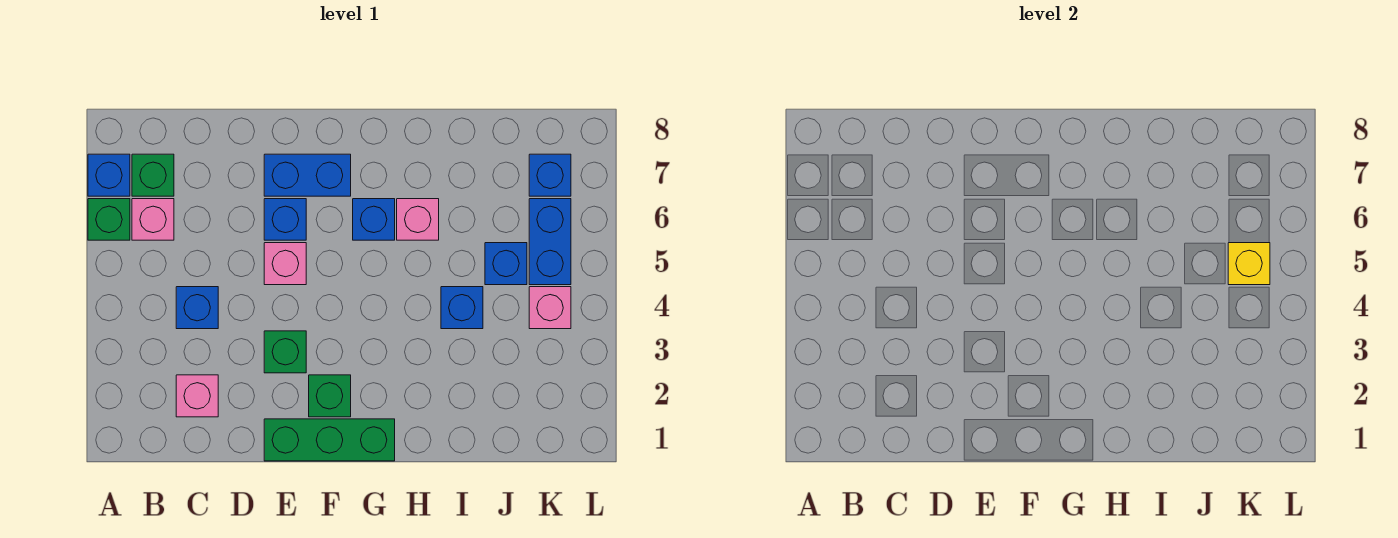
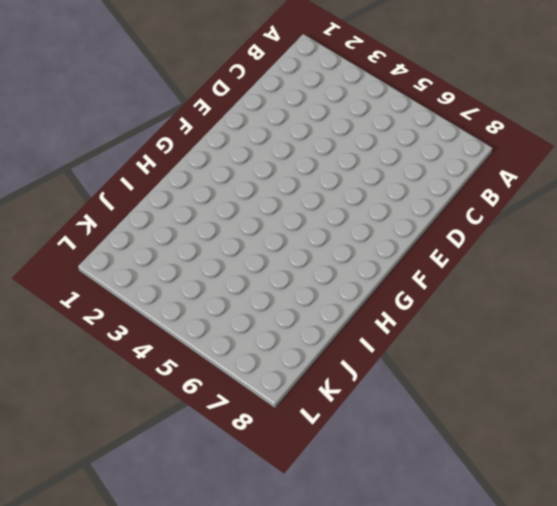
none -> green brick A6 level 1
none -> blue brick A7 level 1
none -> pink brick B6 level 1

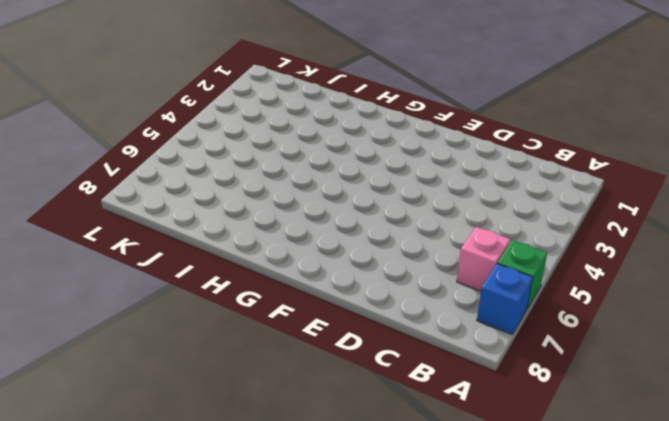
none -> green brick B7 level 1
none -> pink brick C2 level 1
none -> blue brick C4 level 1

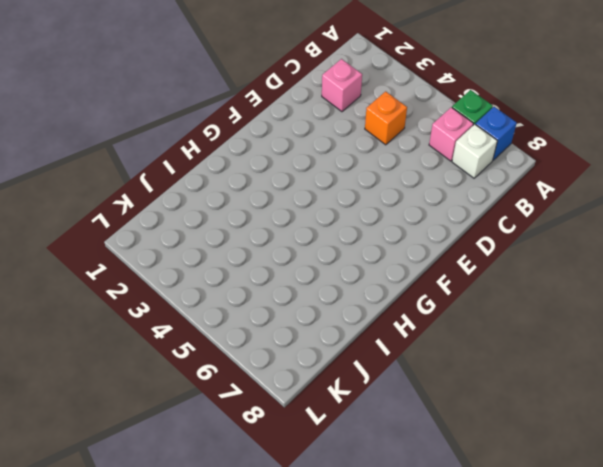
white brick B7 level 1 -> green brick B7 level 1
orange brick C4 level 1 -> blue brick C4 level 1
none -> green brick E1:G1 level 1
none -> green brick E3 level 1
none -> pink brick E5 level 1

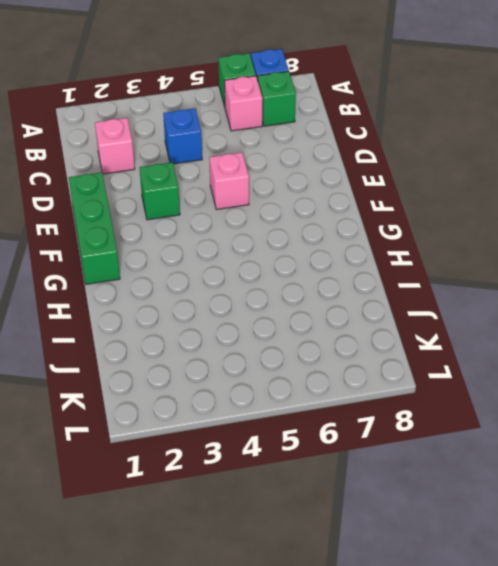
none -> blue brick E6 level 1
none -> blue brick E7:F7 level 1
none -> green brick F2 level 1

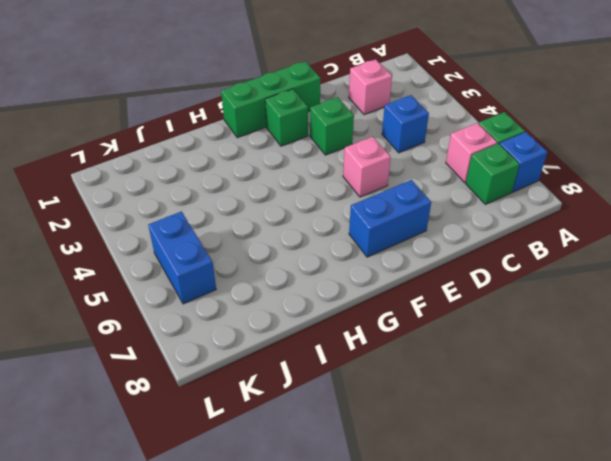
none -> blue brick E6 level 1
none -> blue brick G6 level 1
none -> pink brick H6 level 1

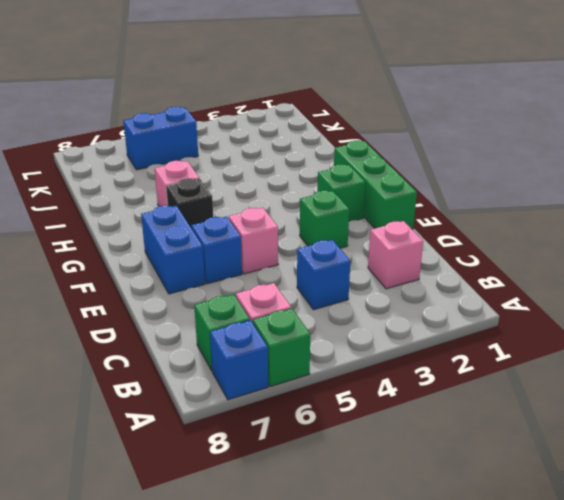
black brick G6 level 1 -> blue brick G6 level 1
none -> blue brick I4 level 1
none -> blue brick J5 level 1
none -> pink brick K4 level 1

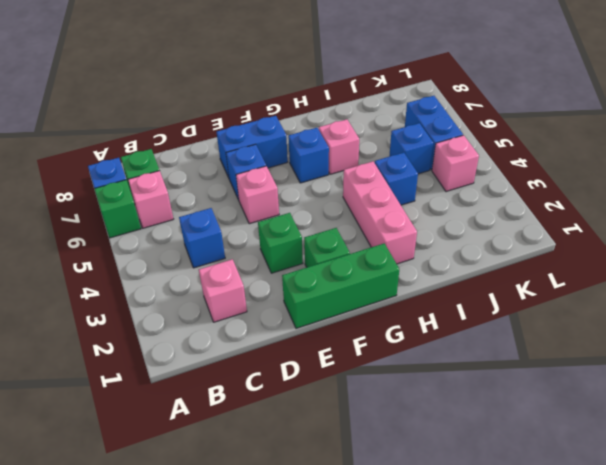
pink brick H2:H4 level 1 -> none
none -> blue brick K7 level 1
none -> yellow brick K5 level 2

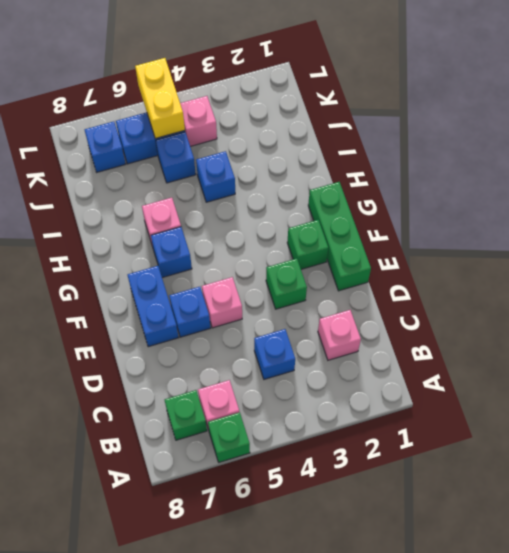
yellow brick K5:L5 level 2 -> yellow brick K5 level 2
none -> blue brick A7 level 1

